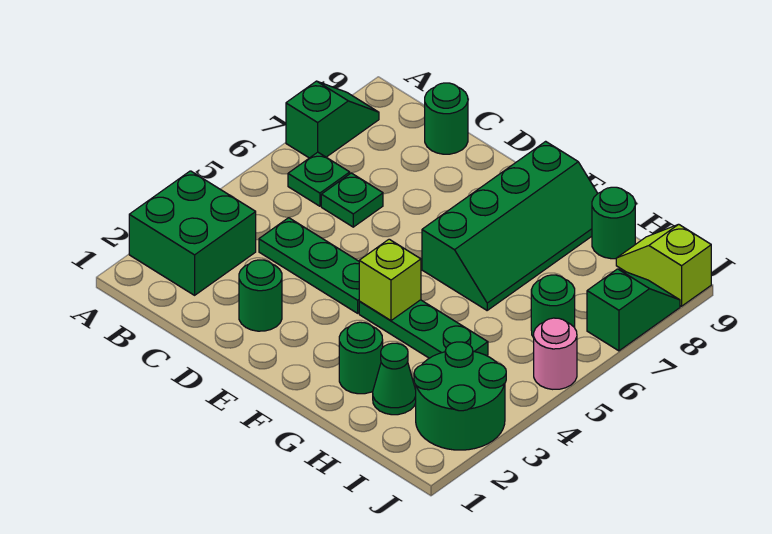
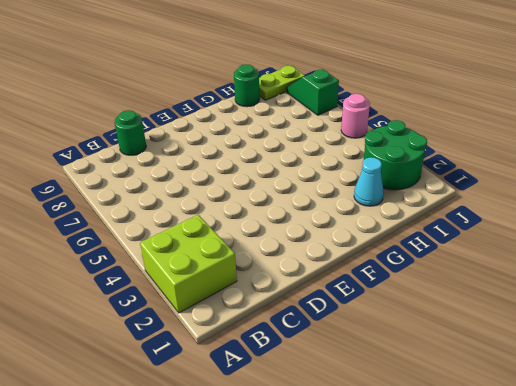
lime brick A2:B3 level 1 -> green brick A2:B3 level 1
cyan cone H2 level 1 -> green cone H2 level 1
lime plate I9:J9 level 1 -> lime slope I9:J9 level 1 top J
none -> green slope A7:A8 level 1 top 7
none -> green plate B6 level 1
none -> green plate C4:E4 level 1

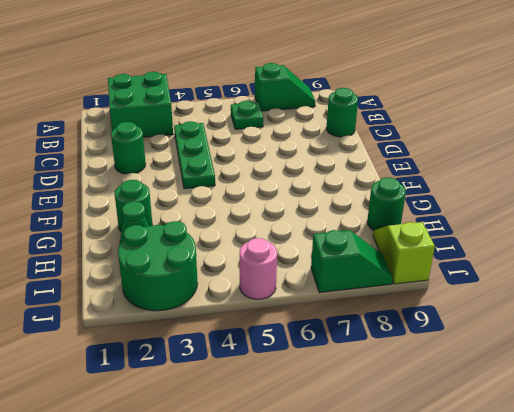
none -> green plate C6 level 1
none -> green plate F4:H4 level 1
none -> green slope F6:G9 level 1 top F

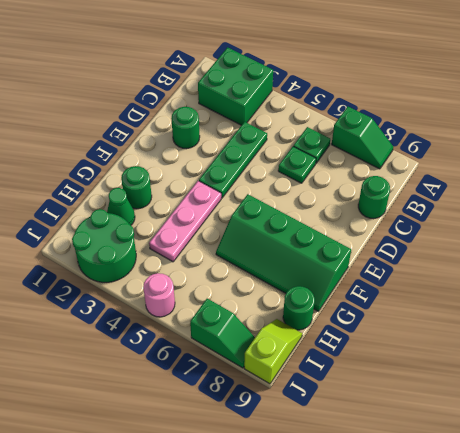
pink plate F4:H4 level 1 -> green plate F4:H4 level 1
none -> green round brick I6 level 1
none -> lime brick F4 level 2

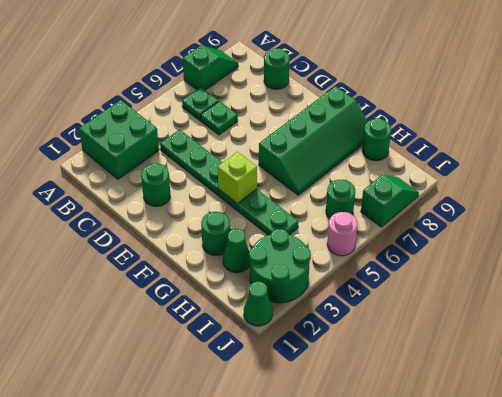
green cone J1 level 1 -> none
none -> lime slope I9:J9 level 1 top J

